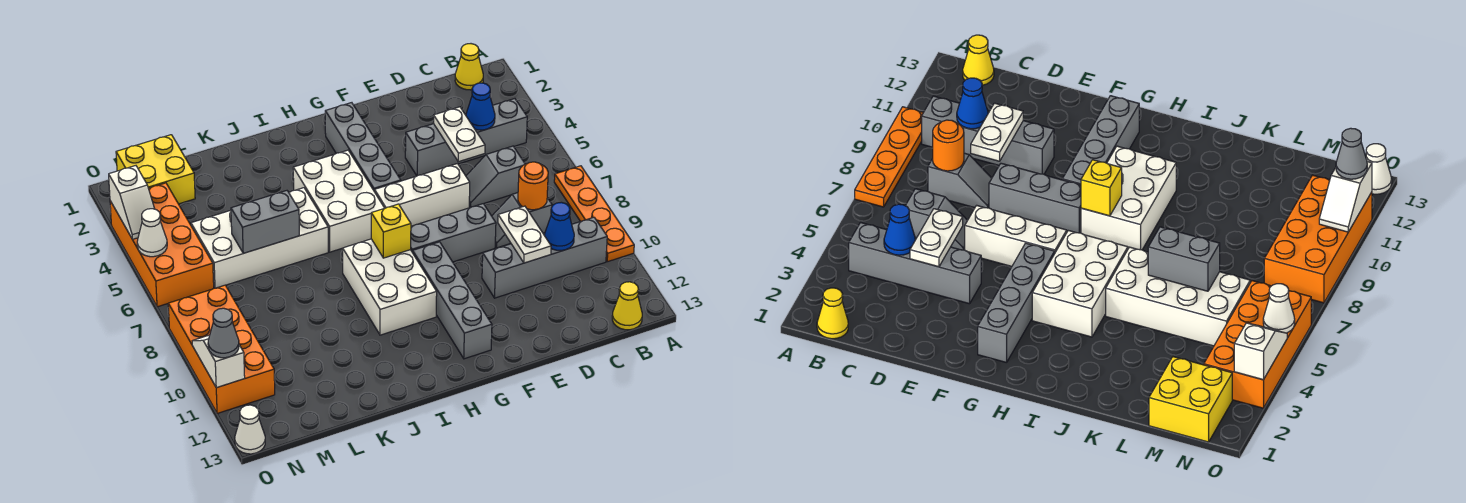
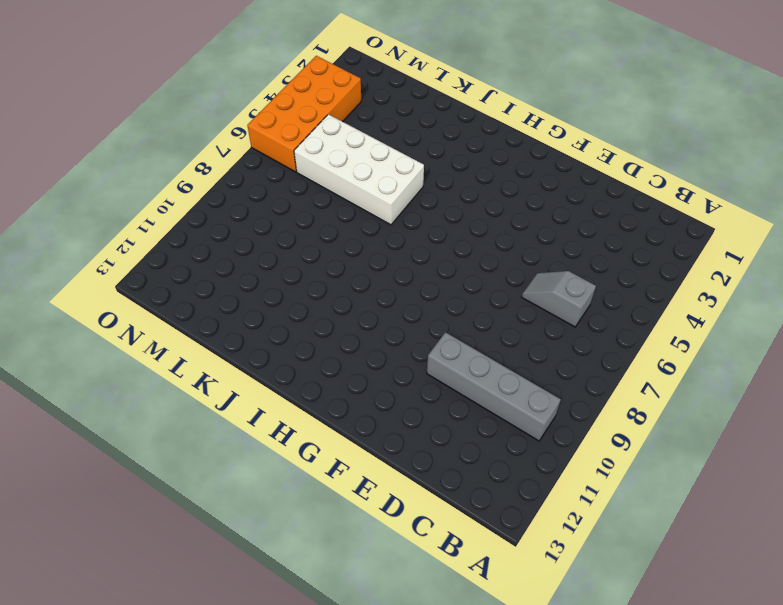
none -> orange plate A7:A10 level 1
none -> yellow cone B1 level 1
none -> grey brick B4:E4 level 1

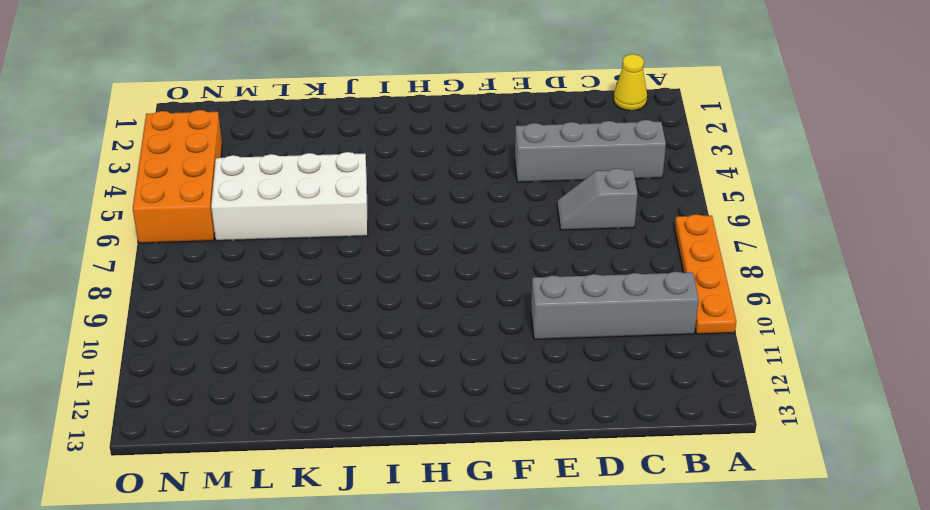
none -> yellow cone B13 level 1
none -> grey slope C8:D8 level 1 top C
none -> white brick E6:G6 level 1

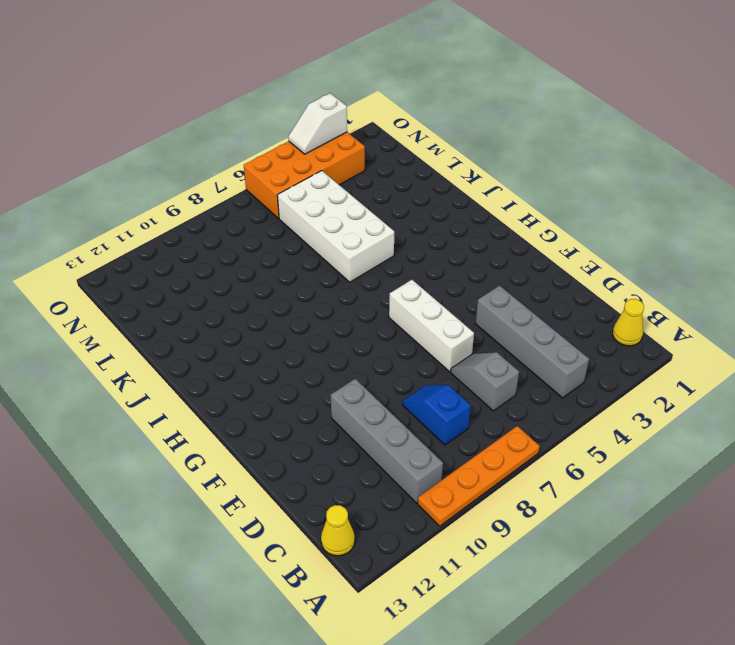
blue slope C8:D8 level 1 top C -> grey slope C8:D8 level 1 top C
none -> grey brick E8:G8 level 1
none -> grey brick G2:G5 level 1
none -> grey brick G9:G12 level 1

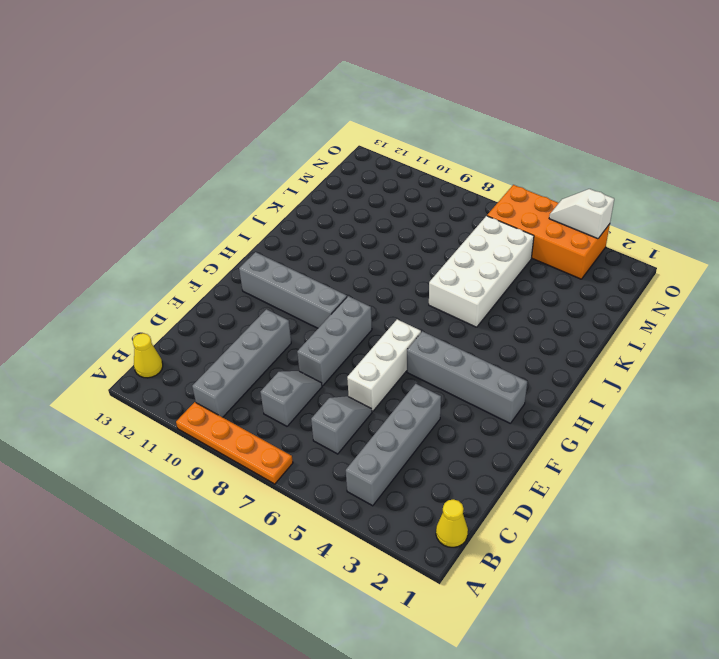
none -> white brick H4:I6 level 1
none -> white brick H8:I10 level 1
none -> yellow brick M1:N2 level 1

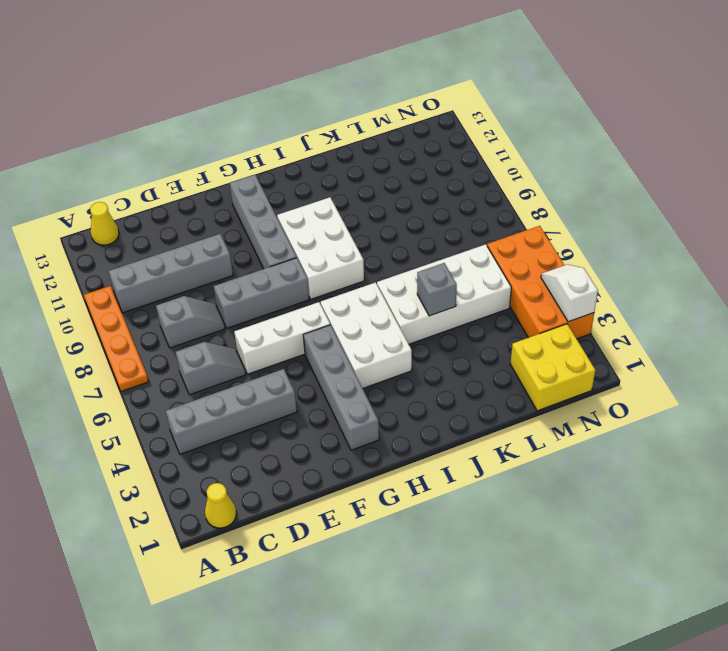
grey brick K5 level 2 -> none
none -> orange brick N8:O11 level 1
none -> white cone O13 level 1
none -> blue cone C4 level 2

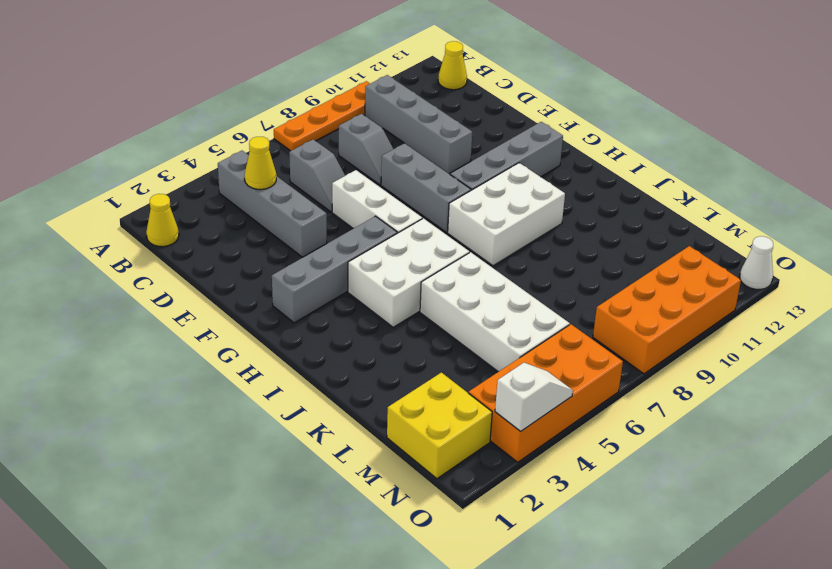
yellow cone C4 level 2 -> blue cone C4 level 2
none -> orange round brick C8 level 2
none -> blue cone C10 level 2
none -> white plate D4:D5 level 2

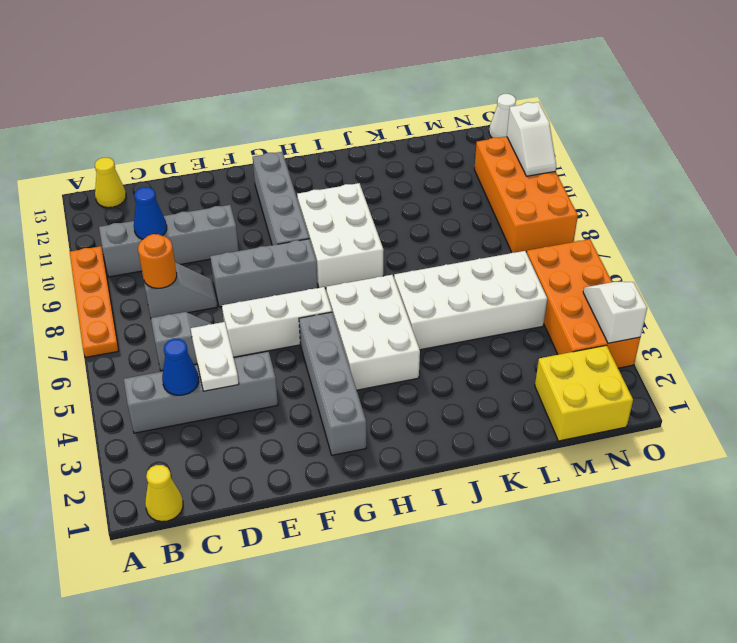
none -> white plate D9:D10 level 2
none -> yellow brick H8 level 2
none -> grey brick K6:L6 level 2

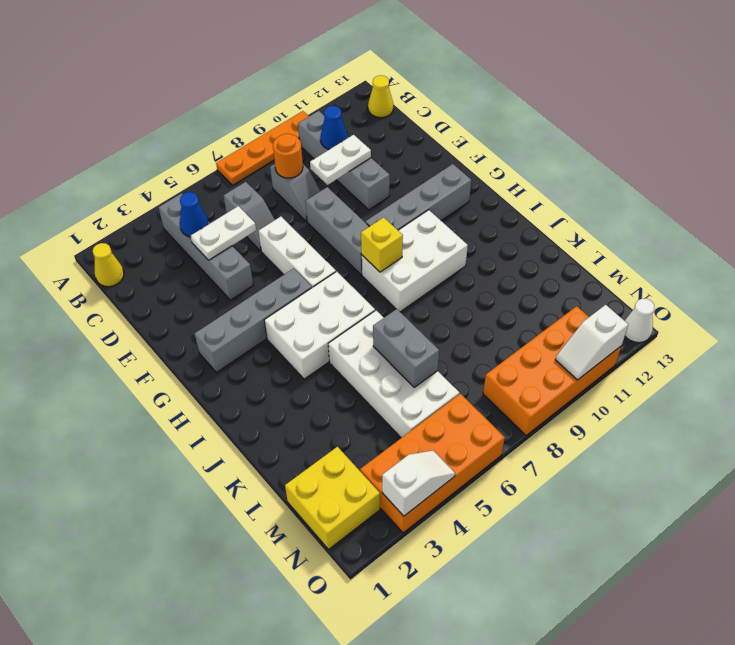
none -> white cone O5 level 2
none -> grey cone O11 level 3

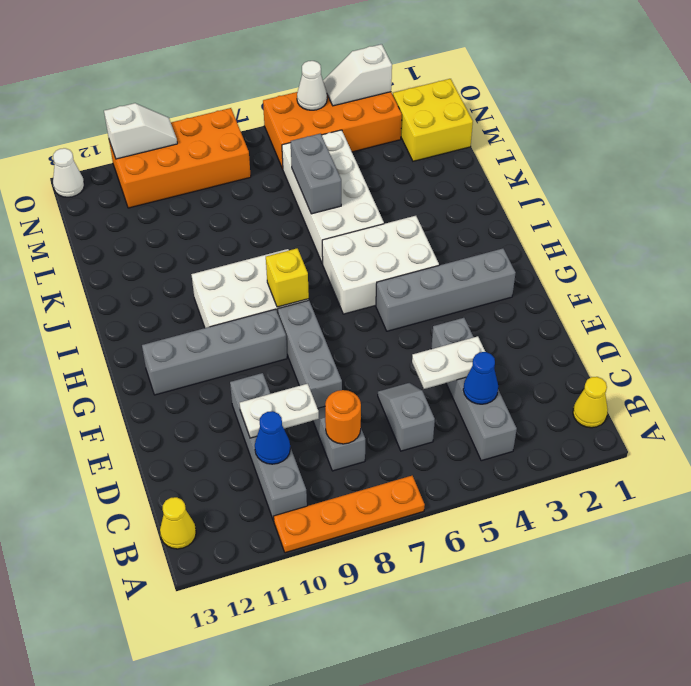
none -> white brick E6:G6 level 1
none -> grey cone O11 level 3

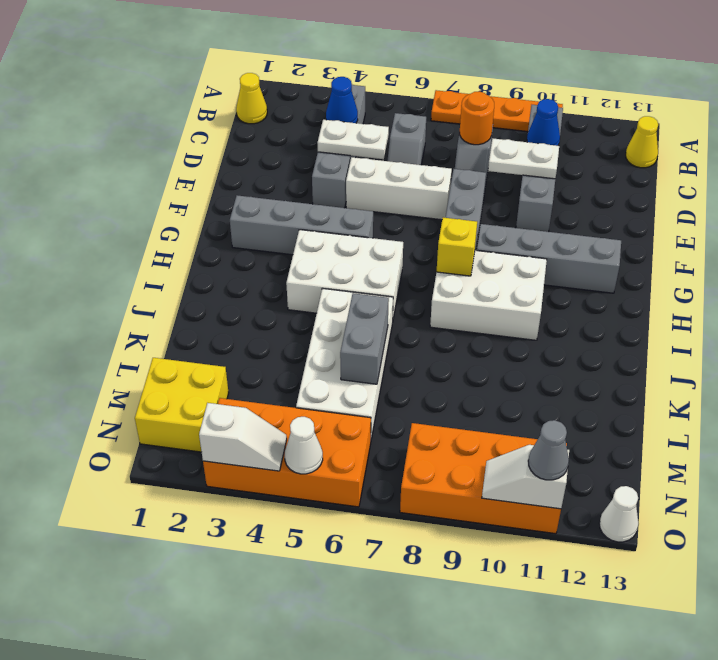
white brick E5:E7 level 1 -> white brick E6:G6 level 1

